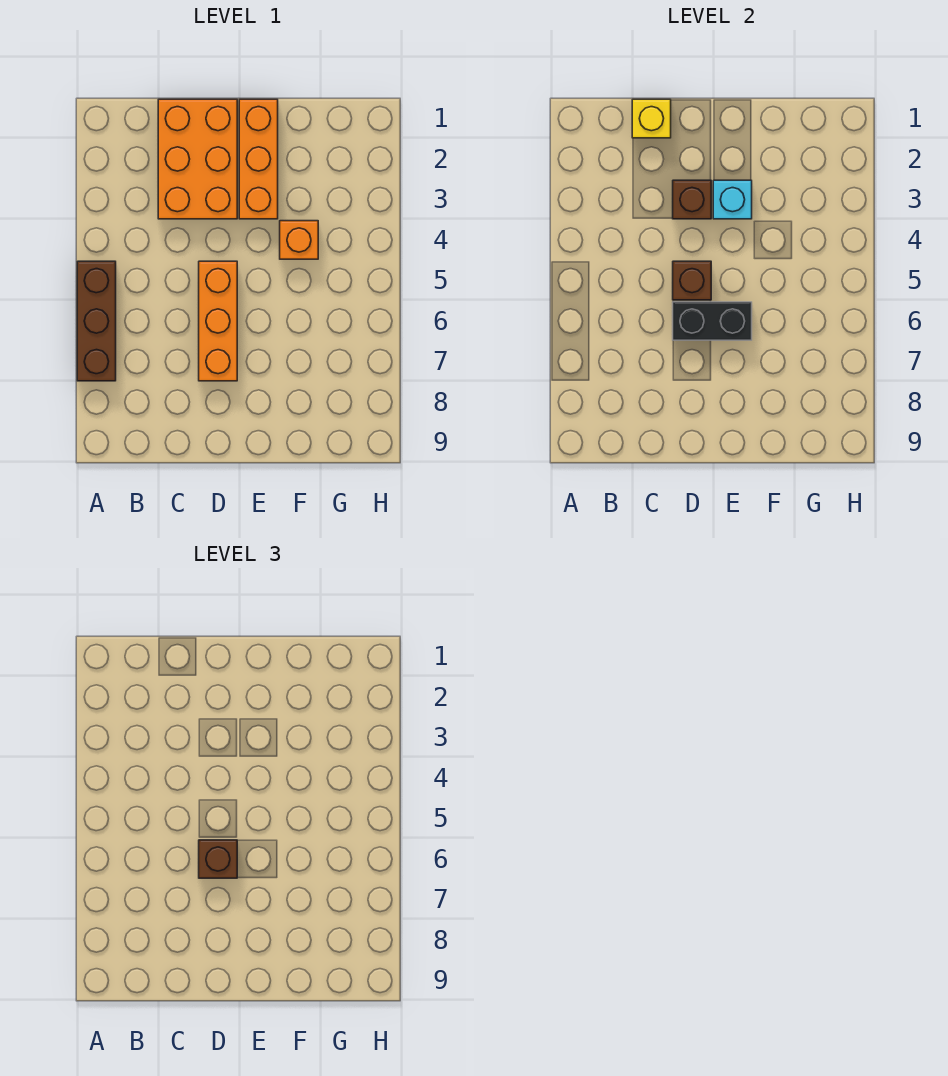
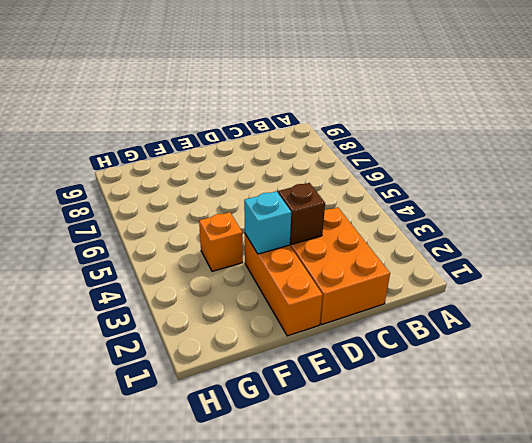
none -> brown brick A5:A7 level 1
none -> orange brick D5:D7 level 1

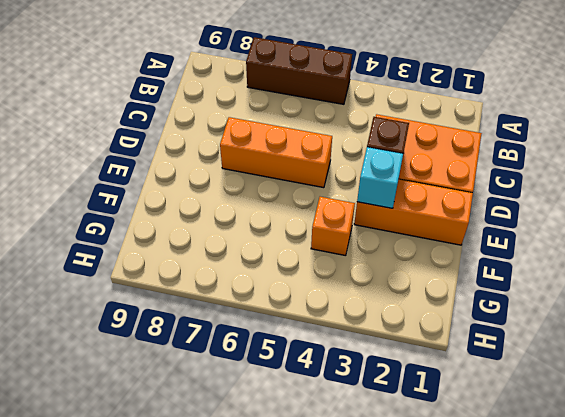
none -> yellow brick C1 level 2
none -> brown brick D5 level 2

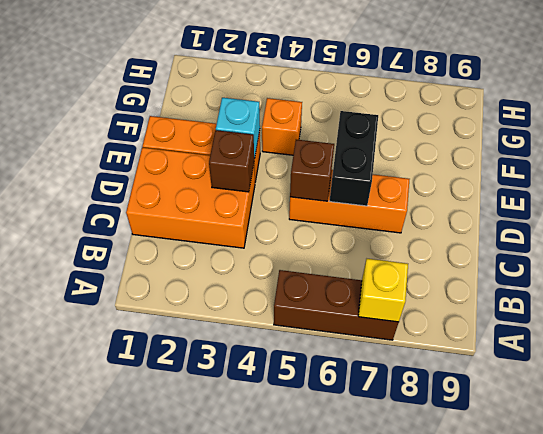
yellow brick A7 level 2 -> yellow brick C1 level 2
none -> brown brick D6 level 3

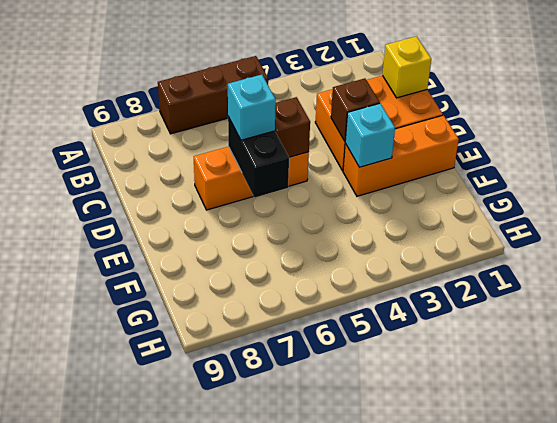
cyan brick D6 level 3 -> brown brick D6 level 3
none -> orange brick F4 level 1

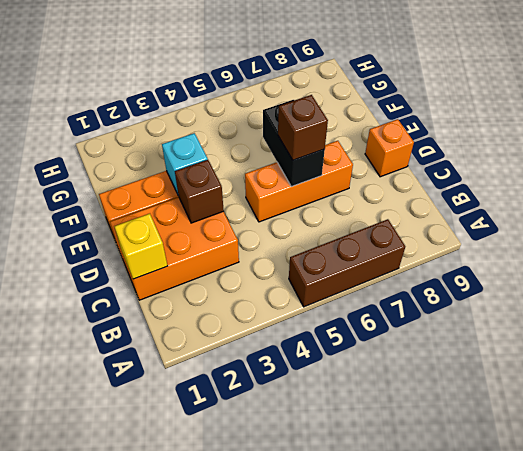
orange brick D9 level 1 -> orange brick F4 level 1
none -> brown brick D5 level 2

